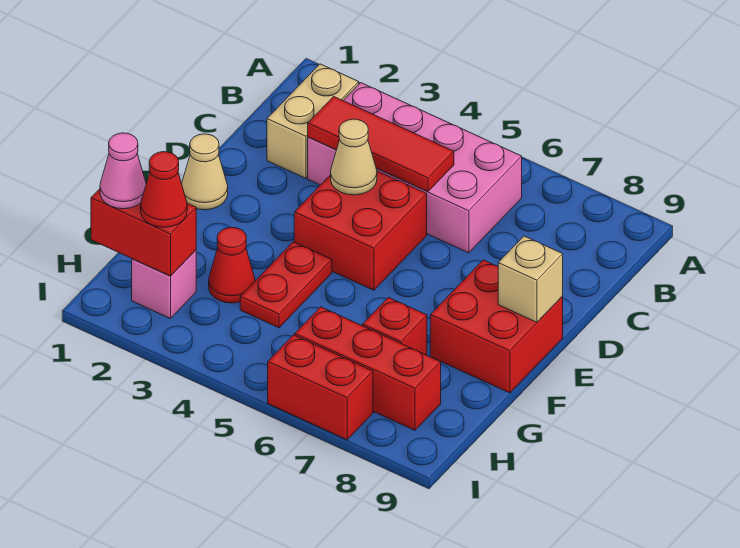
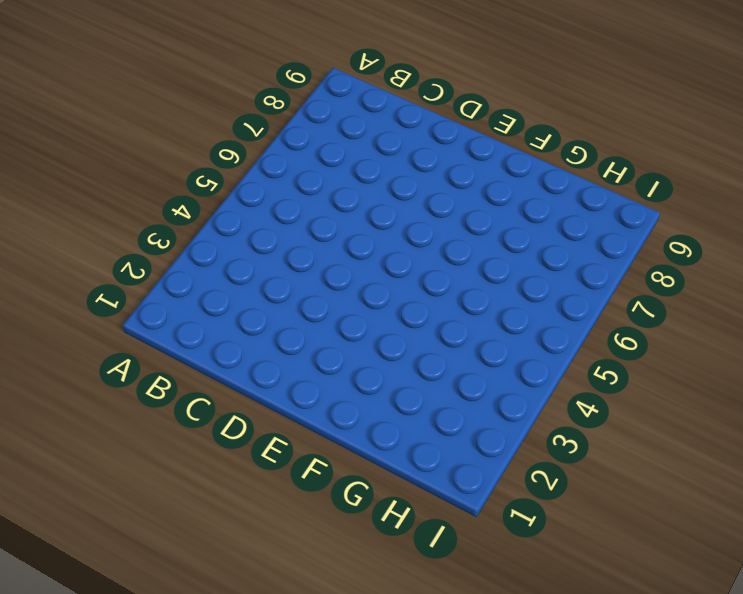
none -> tan brick B2:C2 level 1
none -> pink brick B3:C6 level 1
none -> red brick D4:E5 level 1

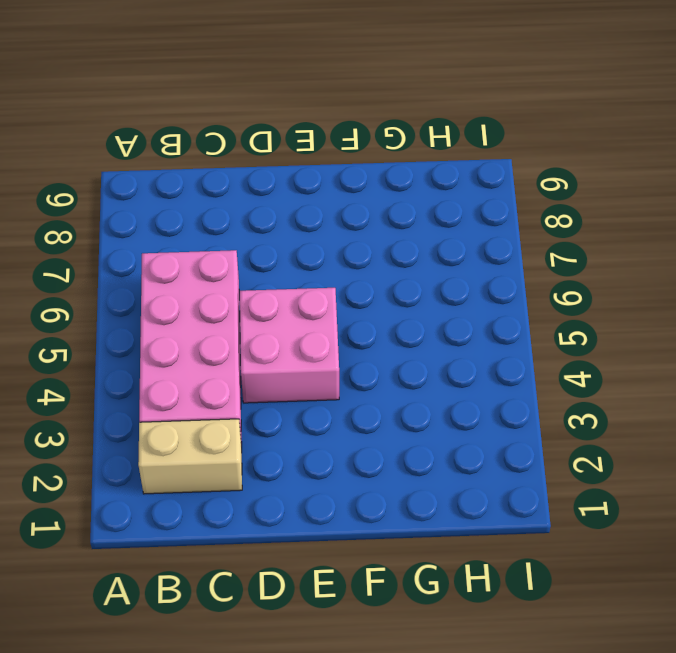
pink brick D4:E5 level 1 -> red brick D4:E5 level 1
none -> tan cone E1 level 1
none -> red brick E8:F9 level 1
none -> red plate F4:G4 level 1

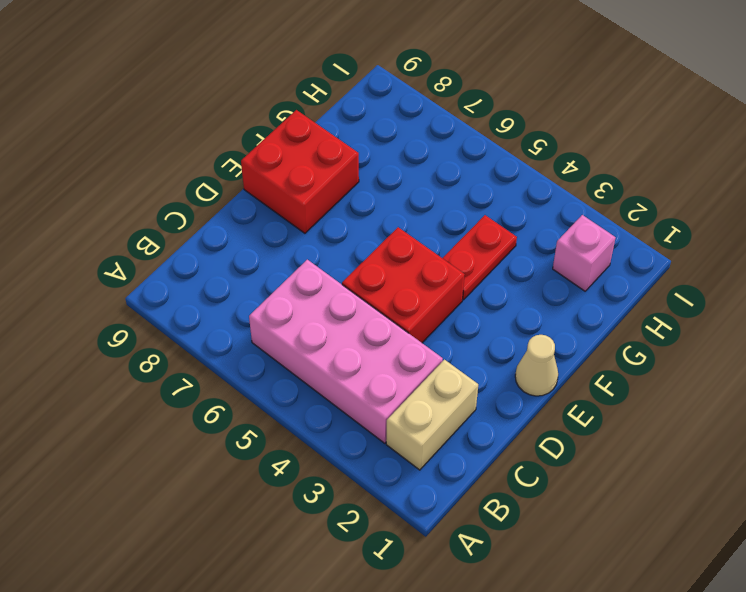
none -> red cone G3 level 1
none -> red brick G7 level 1
none -> red brick H6:H8 level 1

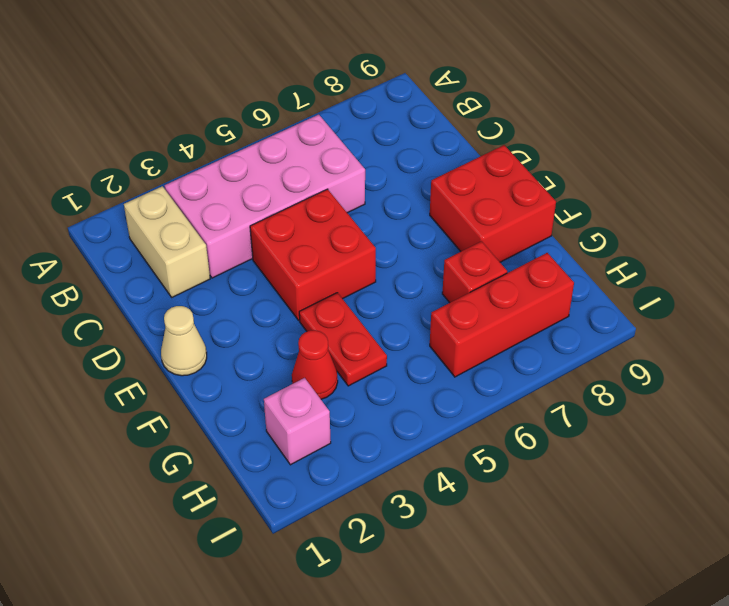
none -> red brick I6:I7 level 1
none -> red tile C3:C5 level 2
none -> tan cone D4 level 2

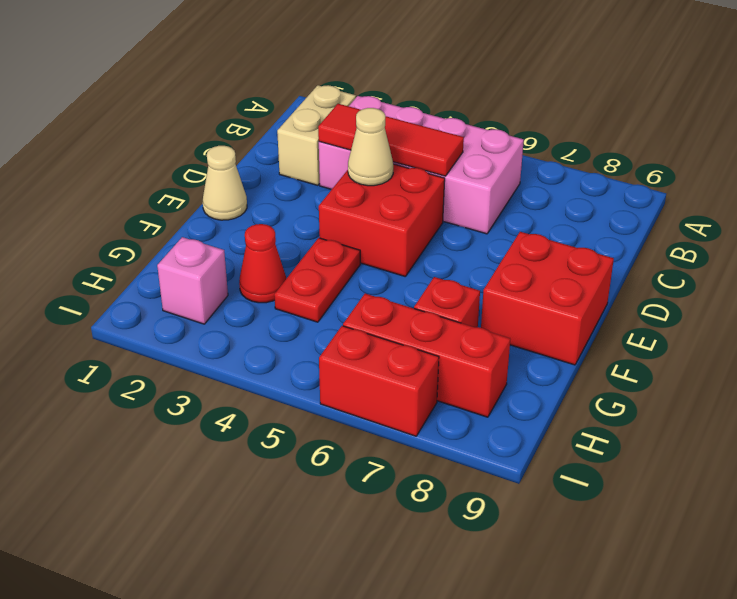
none -> tan brick E9 level 2
none -> red brick H1:H2 level 2
none -> pink cone H1 level 3

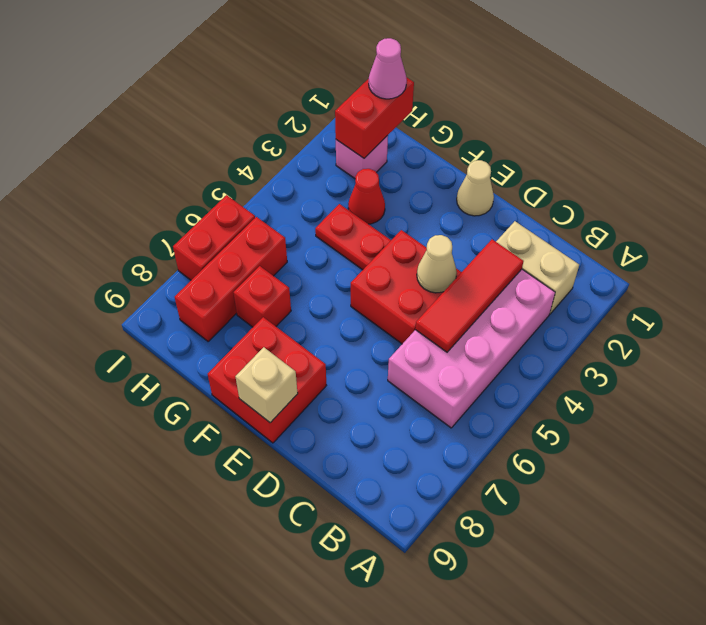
none -> red cone H2 level 3

